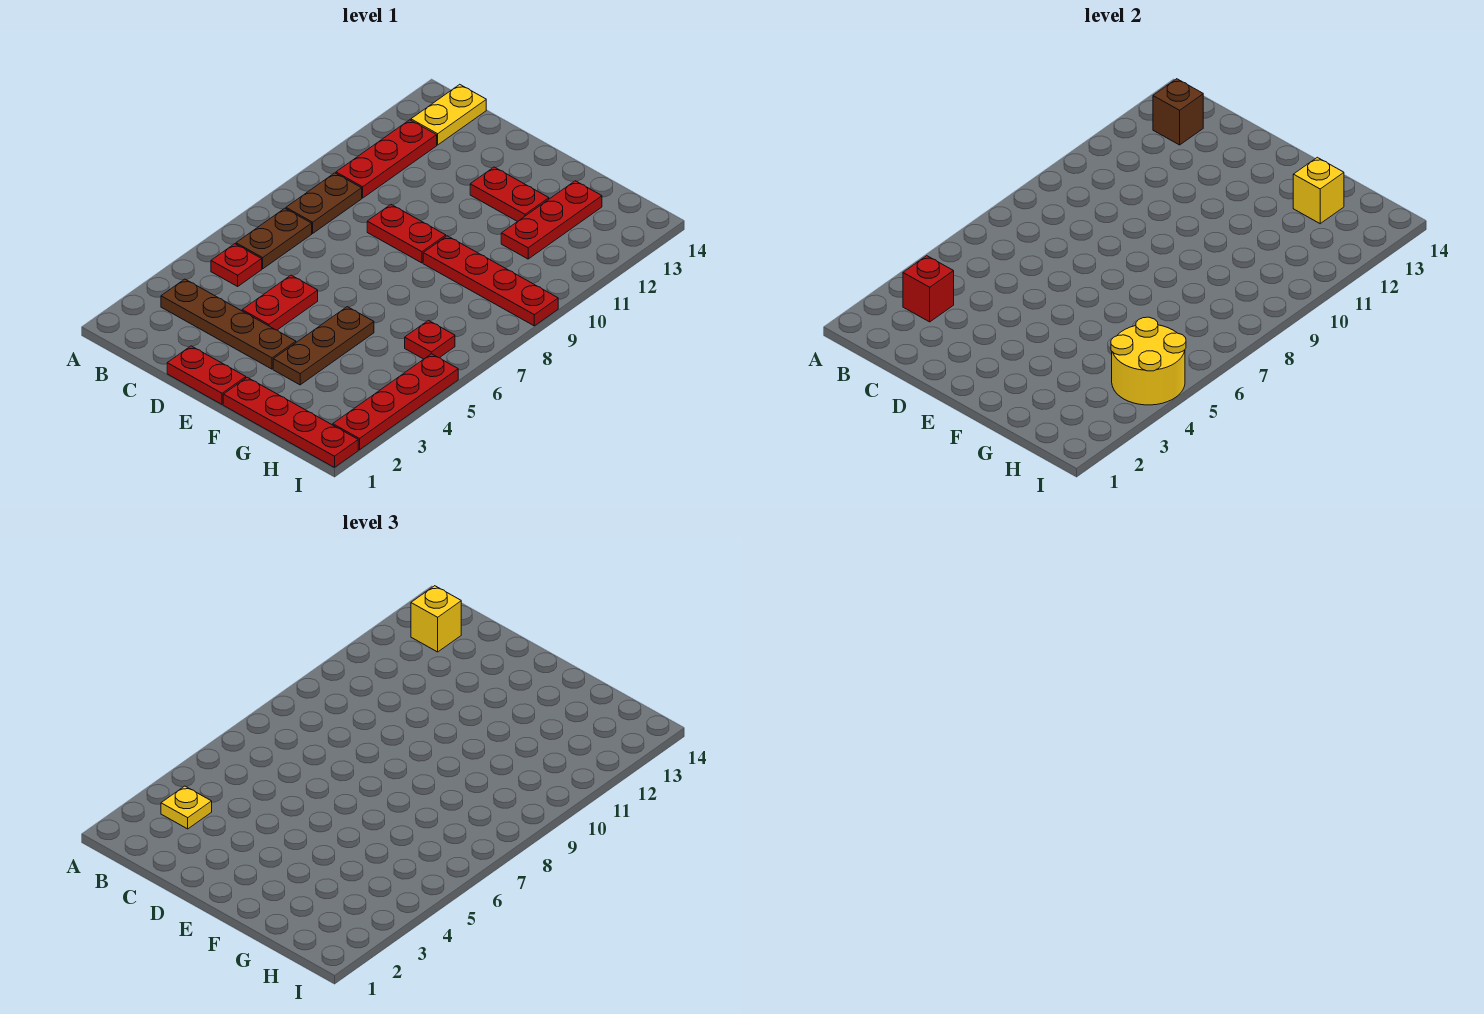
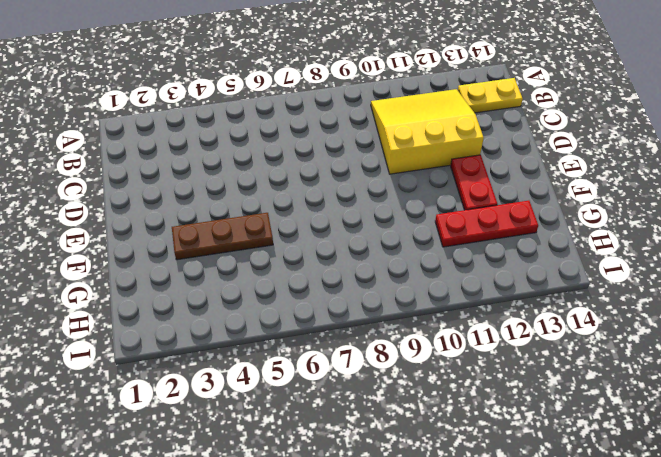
yellow slope B10:D12 level 1 top D -> red plate B10:B12 level 1
none -> brown plate B3:E3 level 1
none -> red plate B5 level 1
none -> brown plate B6:B7 level 1

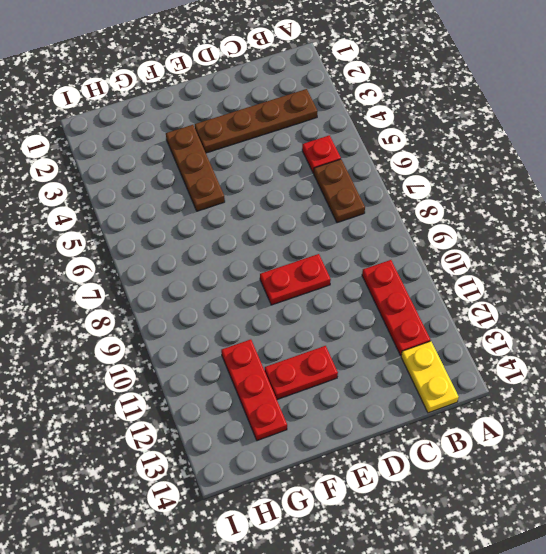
none -> brown plate B8:B9 level 1
none -> red plate D1:E1 level 1
none -> red plate D4:D5 level 1

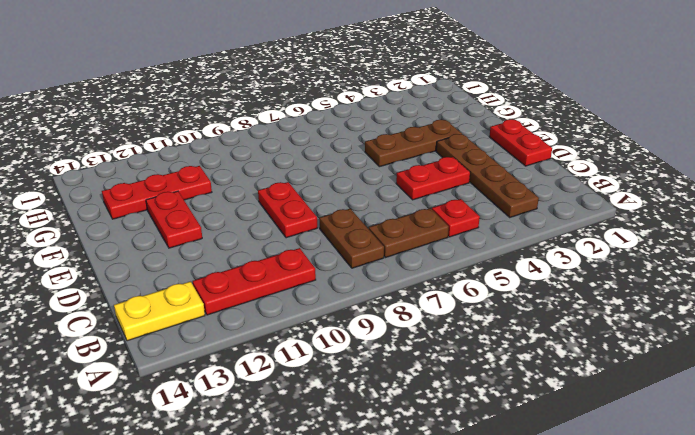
brown plate B8:C8 level 1 -> brown plate B8:B9 level 1
none -> red plate F1:I1 level 1
none -> red plate F9:I9 level 1
none -> red plate H6 level 1

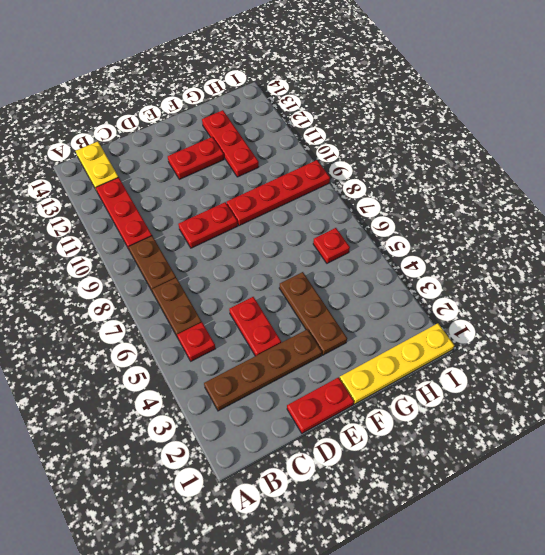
yellow plate F1:I1 level 1 -> red plate F1:I1 level 1
none -> red plate I2:I5 level 1
none -> red brick B3 level 2
none -> brown brick B13 level 2

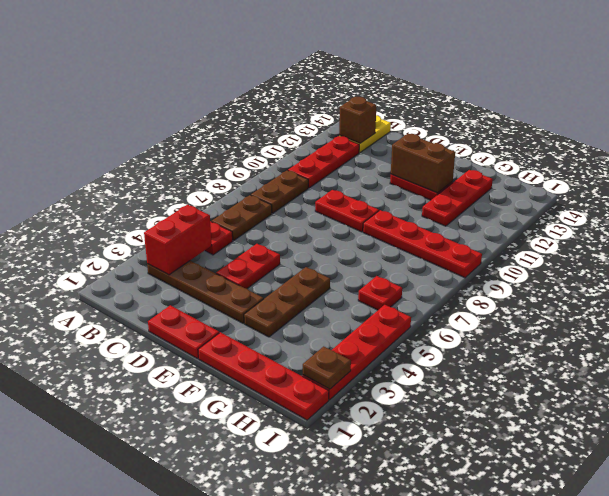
red brick B3:B4 level 2 -> red brick B3 level 2
brown brick E12:F12 level 2 -> none
brown plate I2 level 2 -> none
none -> yellow brick G13 level 2
none -> yellow round brick H4:I5 level 2
none -> yellow plate B3 level 3

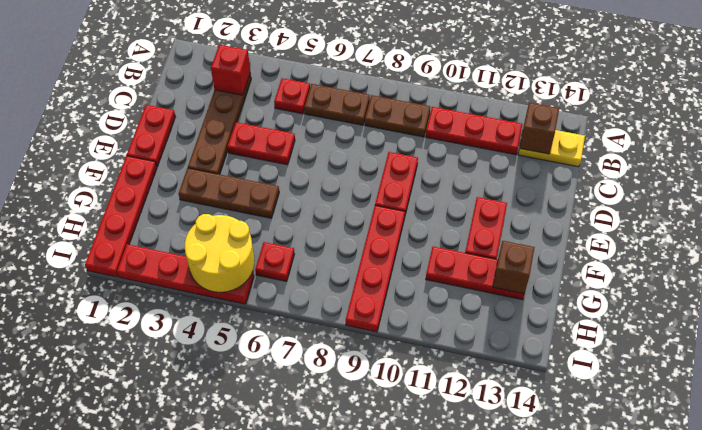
brown brick G13 level 2 -> yellow brick G13 level 2
none -> yellow plate B3 level 3
none -> yellow brick B13 level 3

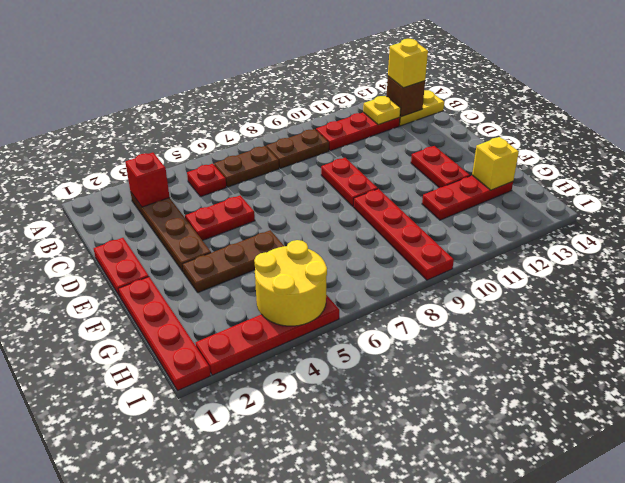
yellow plate B12 level 2 -> yellow plate B3 level 3
none -> red plate H6 level 1

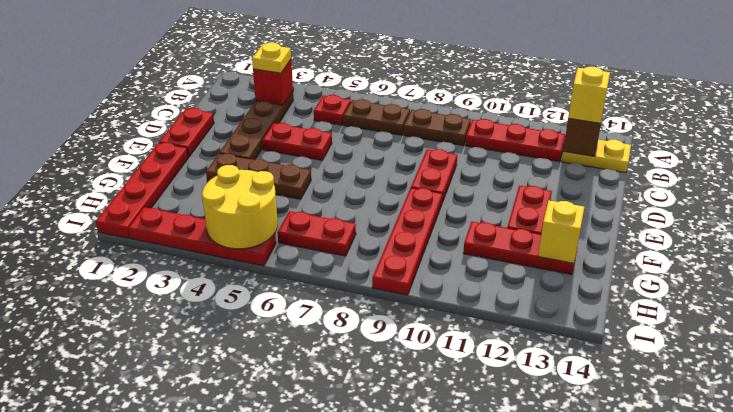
red plate H6:H7 level 1 -> red plate H6 level 1

